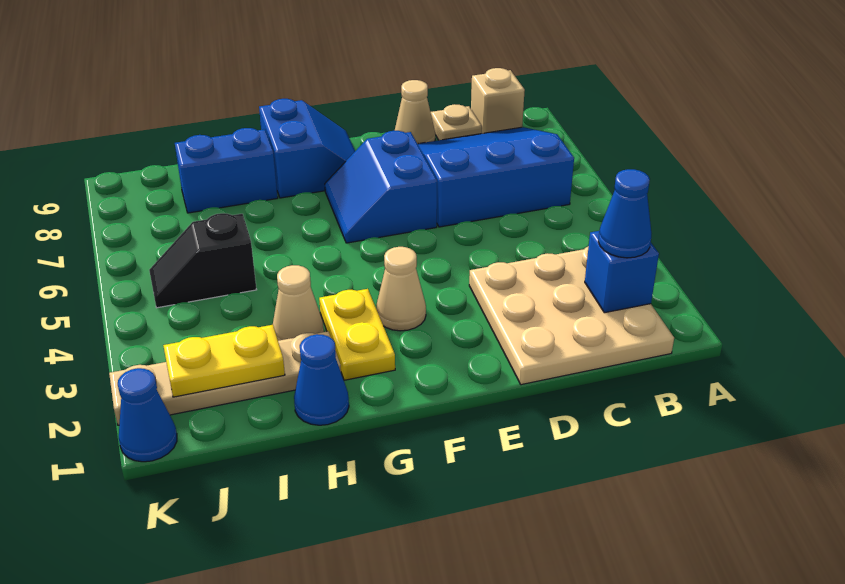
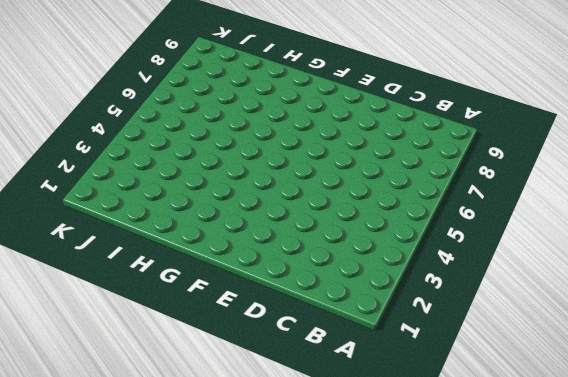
none -> tan plate B1:D3 level 1
none -> blue slope B6:D8 level 1 top 6
none -> tan brick B9 level 1

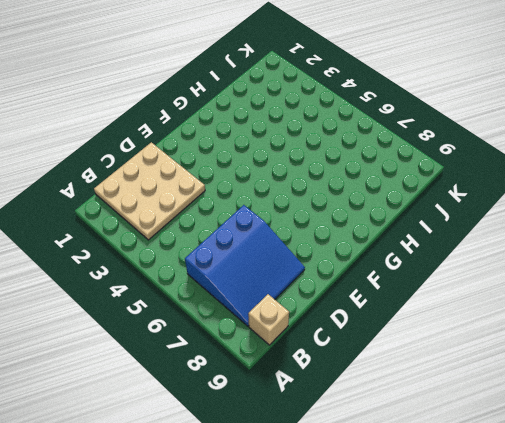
none -> tan plate C9 level 1
none -> tan cone D9 level 1
none -> blue slope E6:F7 level 1 top E

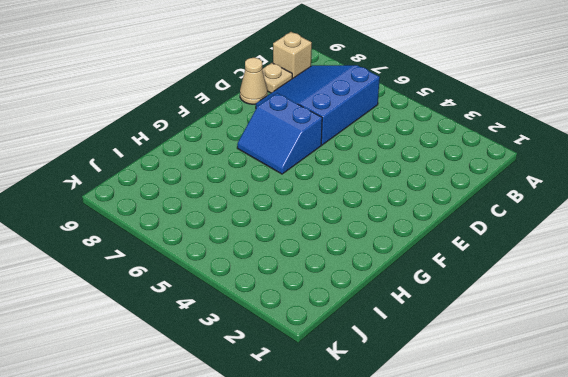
none -> tan plate B1:D3 level 1
none -> tan cone F3 level 1
none -> blue slope F8:G9 level 1 top G

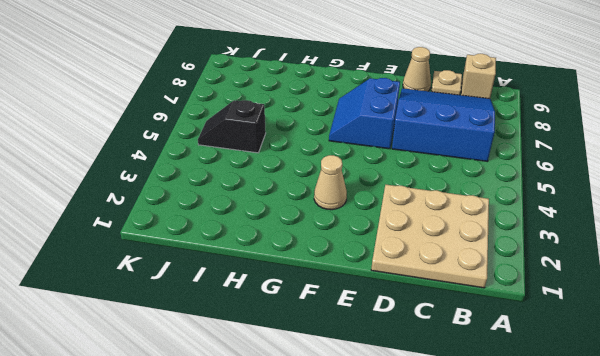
none -> blue slope F8:G9 level 1 top G
none -> yellow plate G2:G3 level 1
none -> blue cone H1 level 1

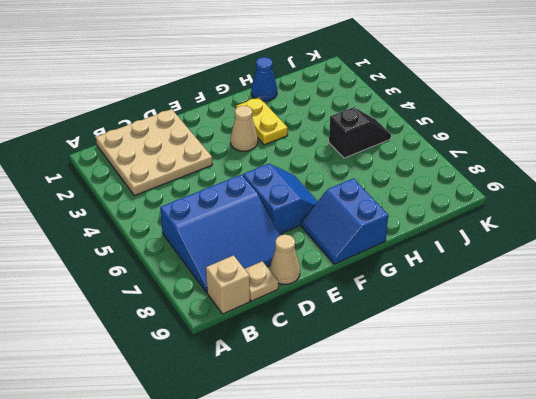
none -> tan plate H2:K2 level 1
none -> tan cone H3 level 1
none -> blue brick H8:I8 level 1

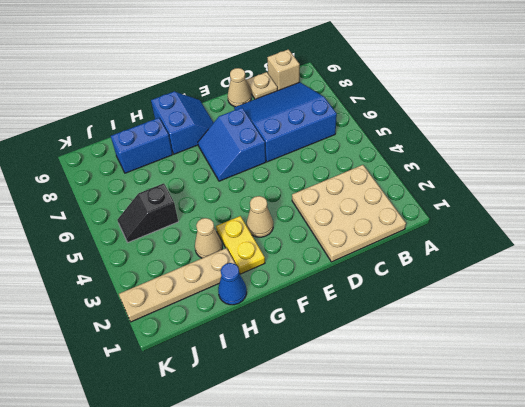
none -> blue cone K1 level 1
none -> blue brick B2 level 2
none -> yellow plate I2:J2 level 2

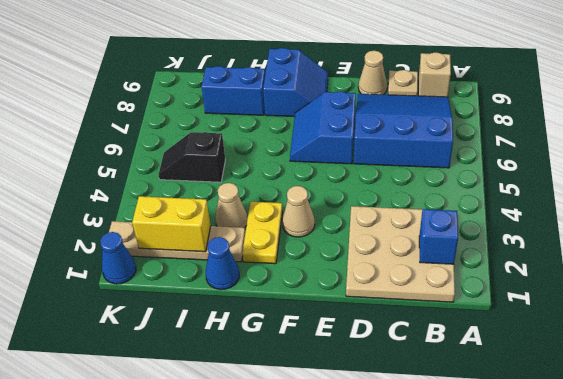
yellow brick I2:J2 level 2 -> yellow plate I2:J2 level 2
none -> blue cone B2 level 3

